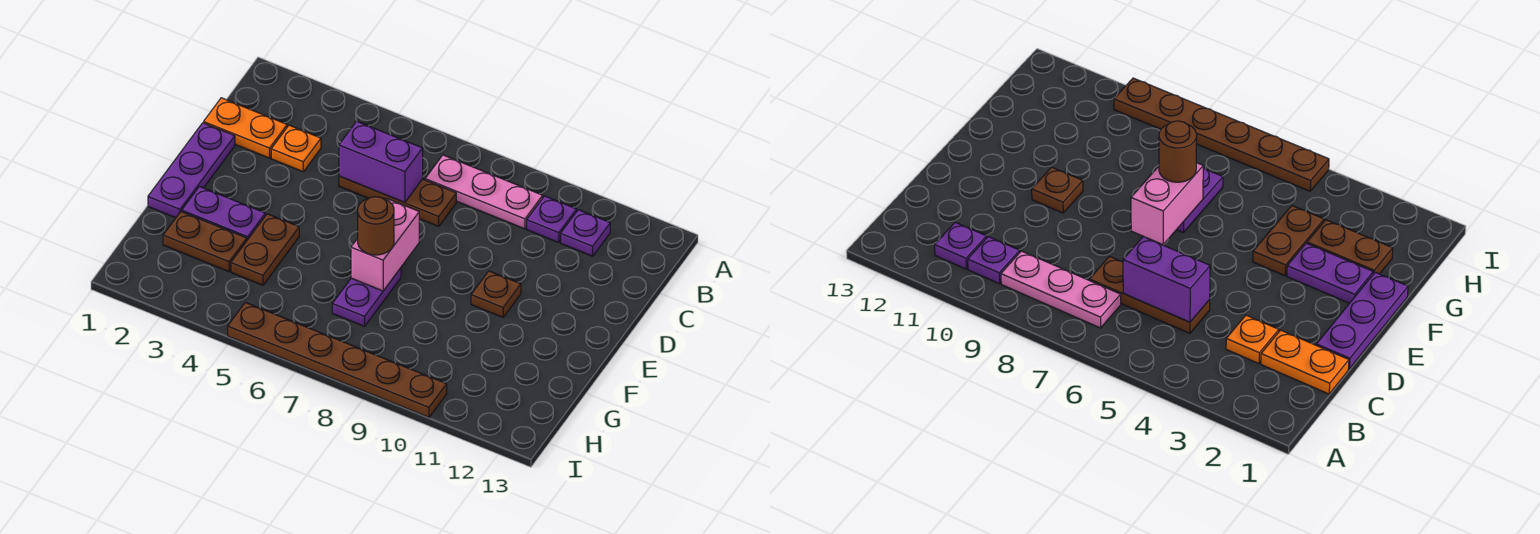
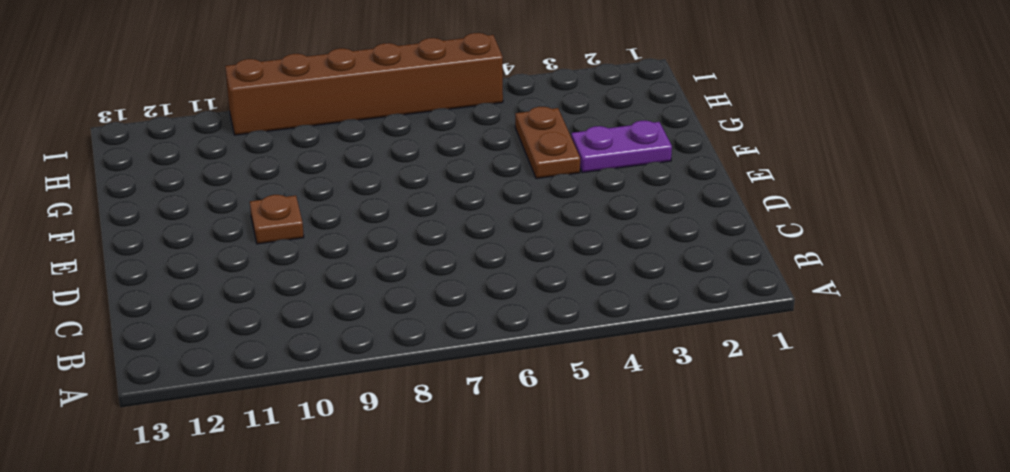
brown brick I5:I10 level 1 -> brown plate I5:I10 level 1
none -> pink plate B7:B9 level 1
none -> purple plate B10 level 1
none -> purple plate B11 level 1

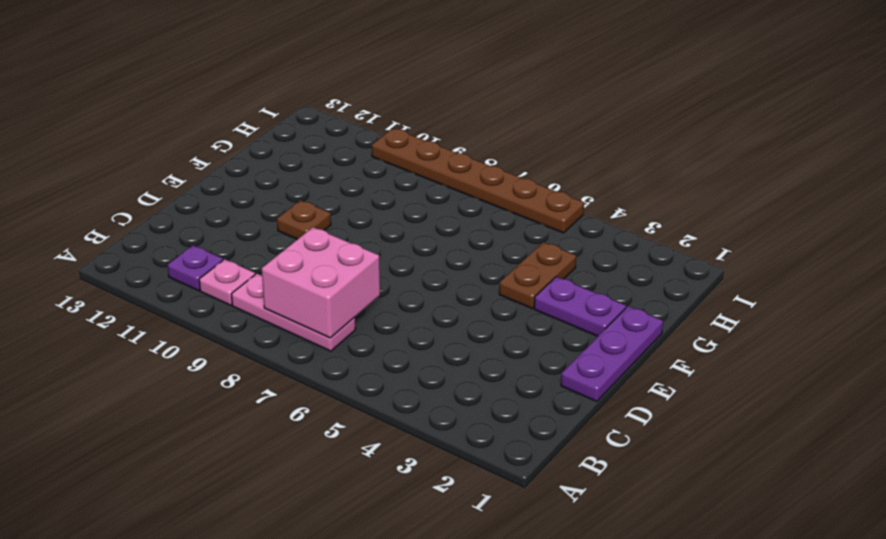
pink brick B7:C8 level 2 -> none
pink plate B10 level 1 -> purple plate B10 level 1
none -> orange plate C1:C2 level 1
none -> orange plate C3 level 1
none -> brown plate C5:C7 level 1

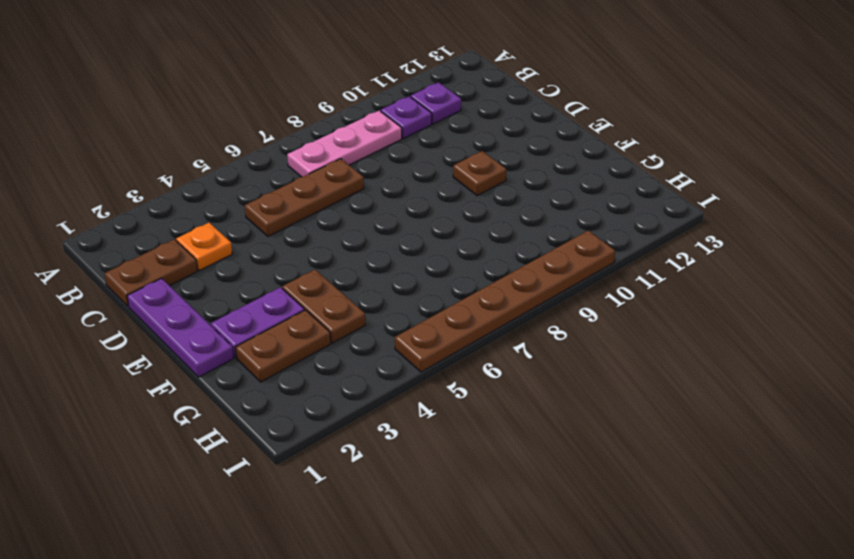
brown plate C1:C2 level 1 -> orange plate C1:C2 level 1
none -> purple plate F7:G7 level 1
none -> purple brick C5:C6 level 2
none -> pink brick E7:F7 level 2

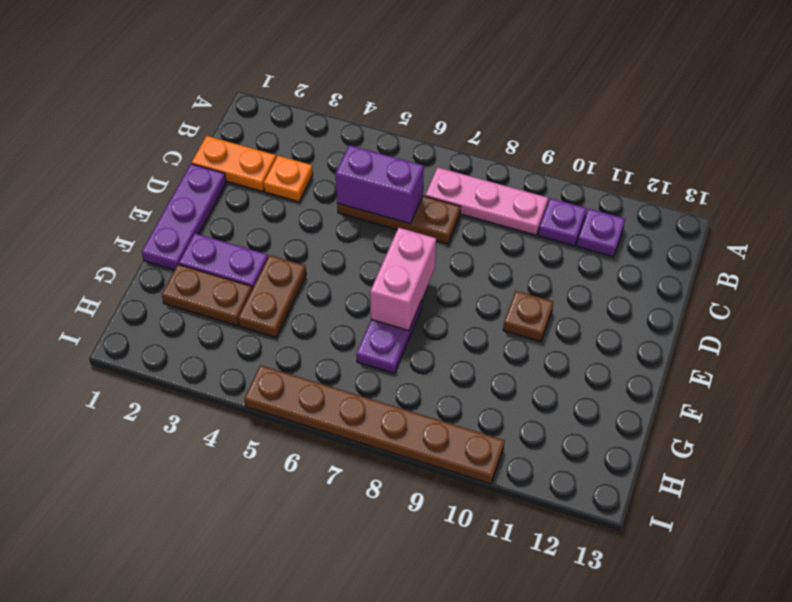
none -> brown round brick F7 level 3

